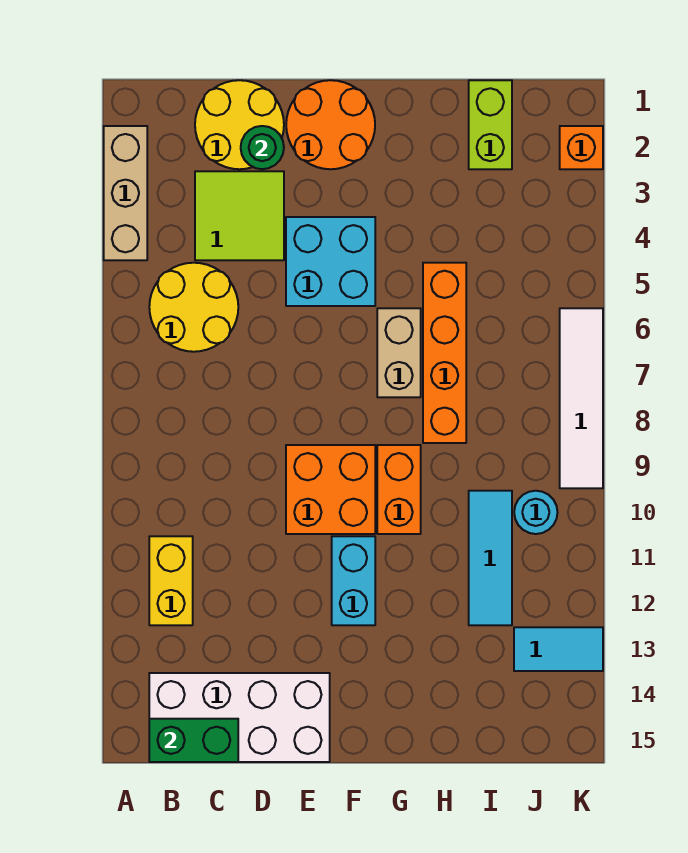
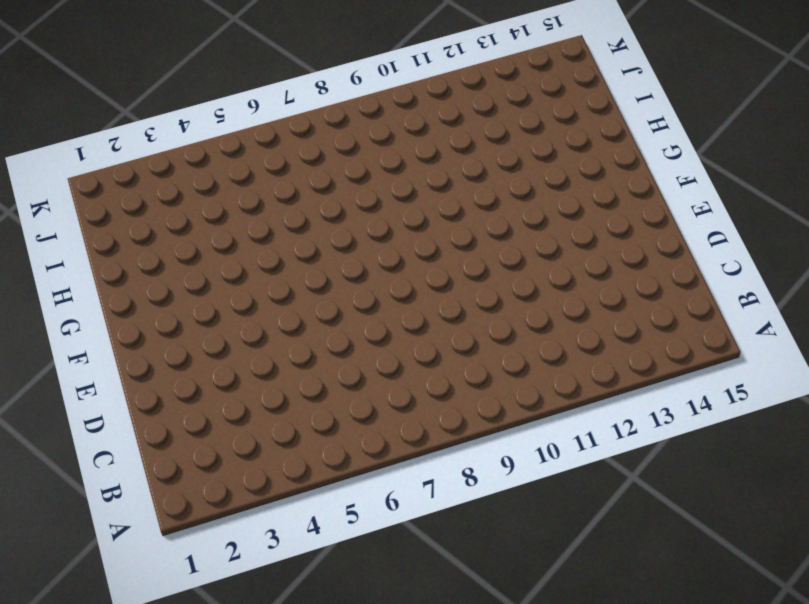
none -> tan brick A2:A4 level 1
none -> yellow round brick B5:C6 level 1
none -> yellow brick B11:B12 level 1

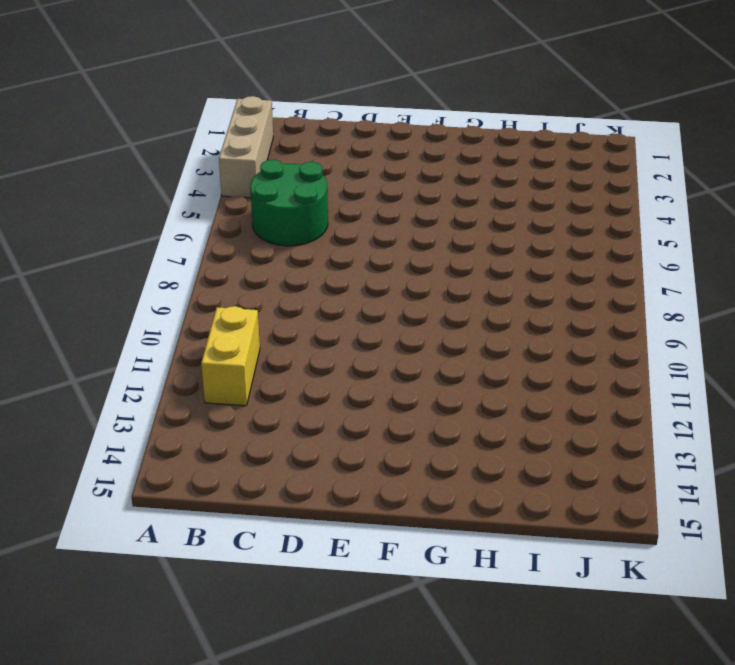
green round brick B5:C6 level 1 -> yellow round brick B5:C6 level 1
none -> white brick B14:E15 level 1
none -> yellow round brick C1:D2 level 1
none -> lime tile C3:D4 level 1

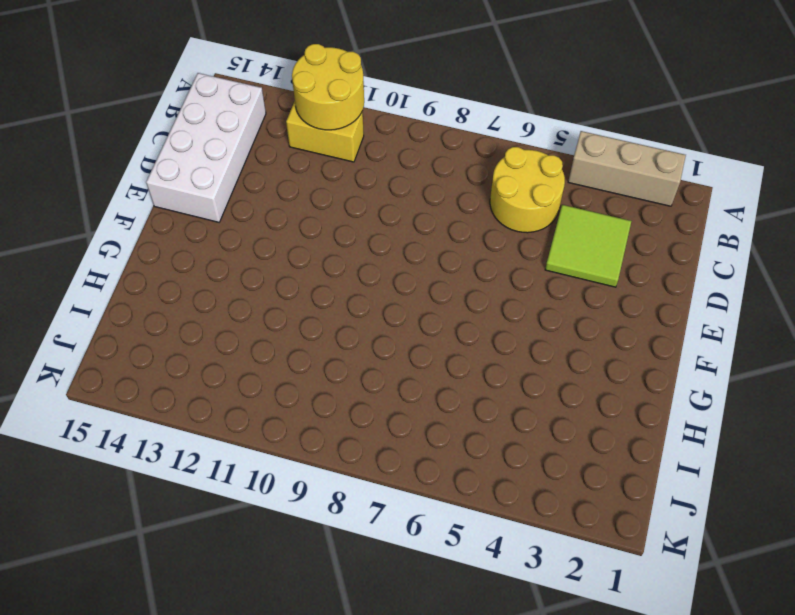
yellow round brick A11:B12 level 2 -> yellow round brick C1:D2 level 1
none -> orange round brick E1:F2 level 1
none -> cyan brick E4:F5 level 1
none -> orange brick E9:F10 level 1

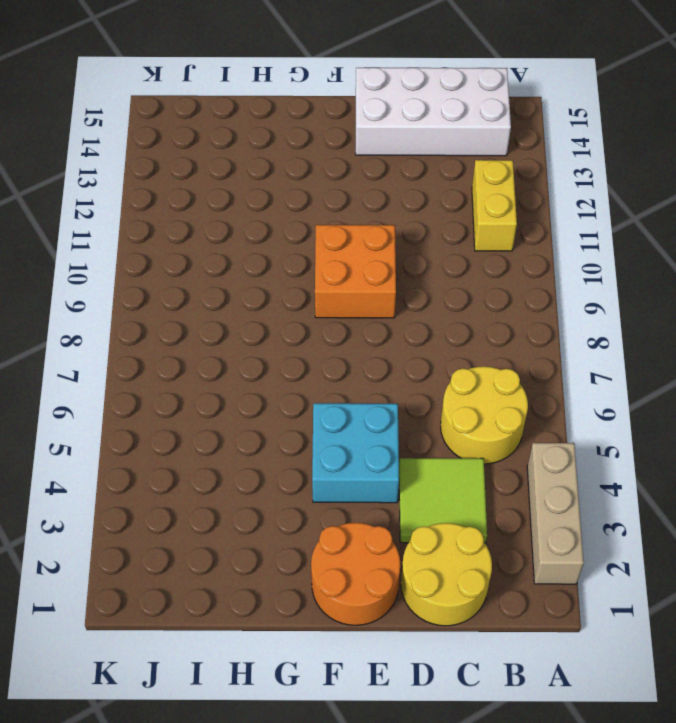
none -> cyan brick F11:F12 level 1
none -> tan brick G6:G7 level 1
none -> orange brick G9:G10 level 1

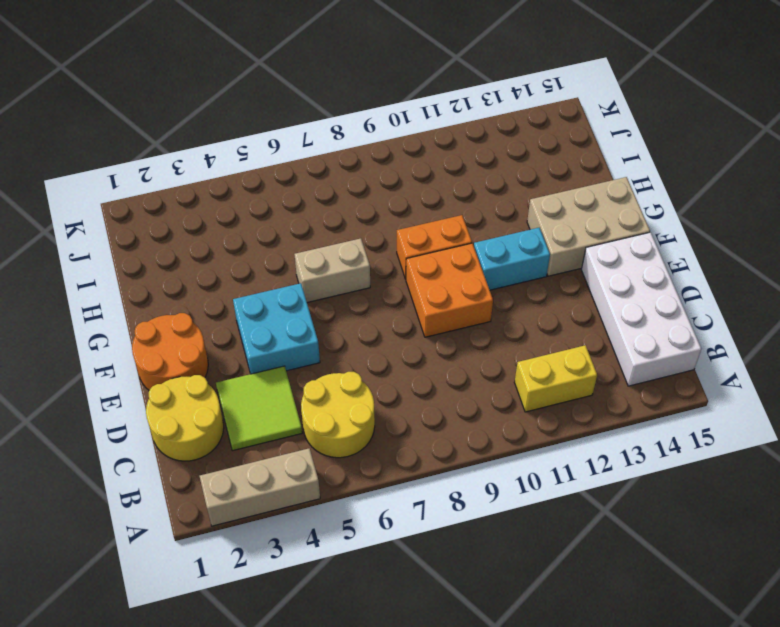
tan brick F13:G15 level 1 -> none
none -> orange brick H5:H8 level 1
none -> lime brick I1:I2 level 1
none -> cyan tile I10:I12 level 1

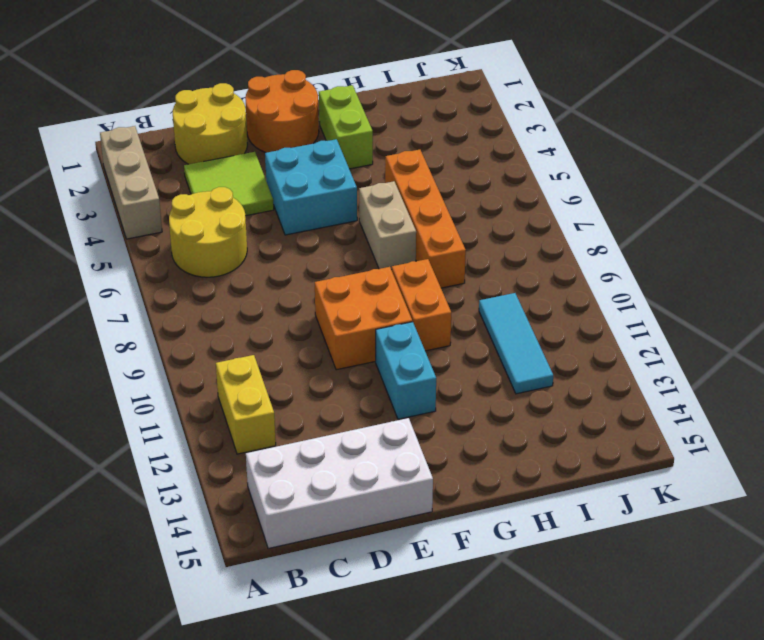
lime brick G2:G3 level 1 -> lime brick I1:I2 level 1
none -> cyan round brick J10 level 1
none -> cyan tile J13:K13 level 1
none -> orange brick K2 level 1

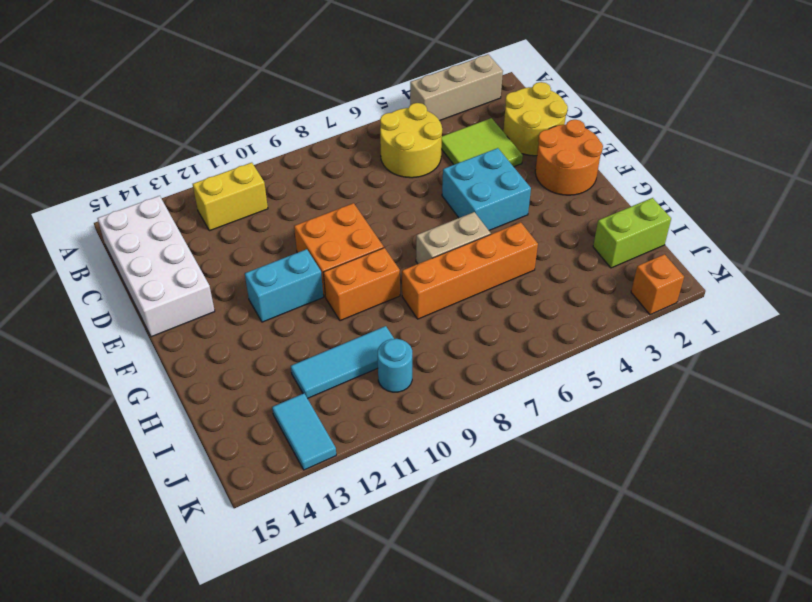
none -> white tile K6:K9 level 1
none -> green brick B15:C15 level 2
none -> green round brick D2 level 2

